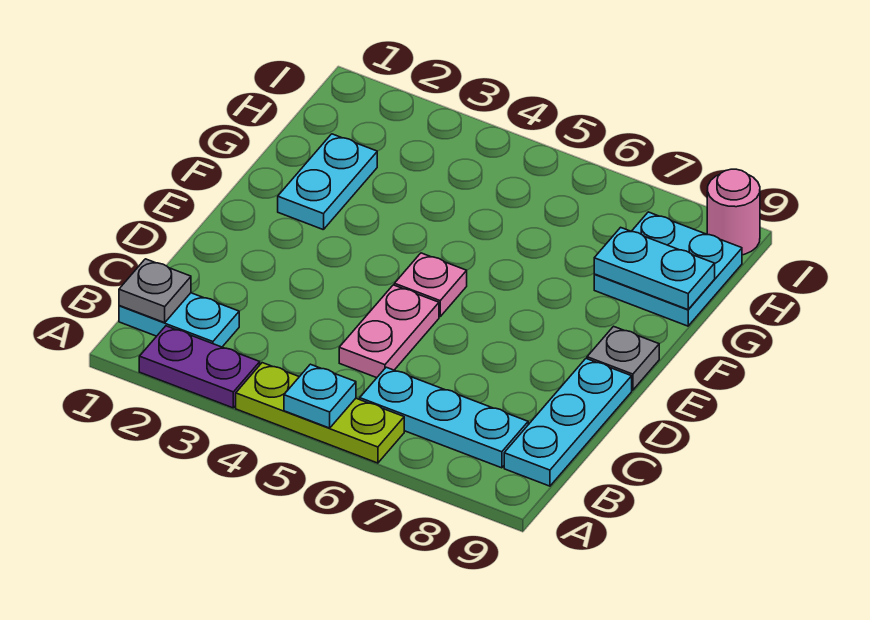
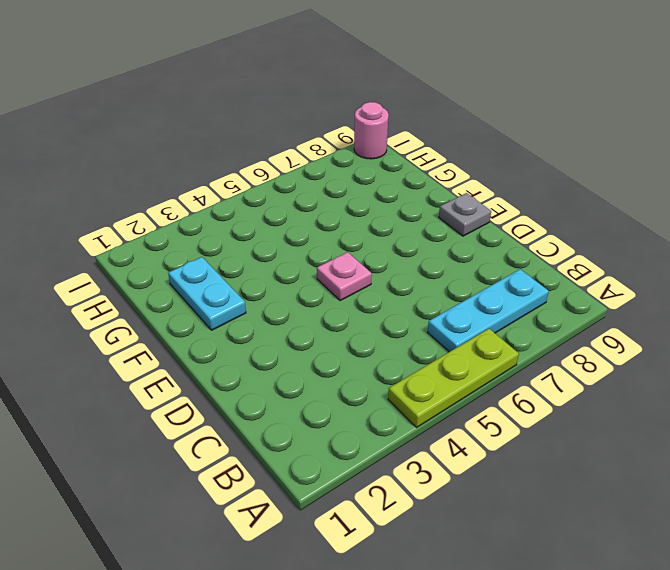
none -> purple plate A2:A3 level 1
none -> cyan plate B1:B2 level 1
none -> cyan plate B9:D9 level 1

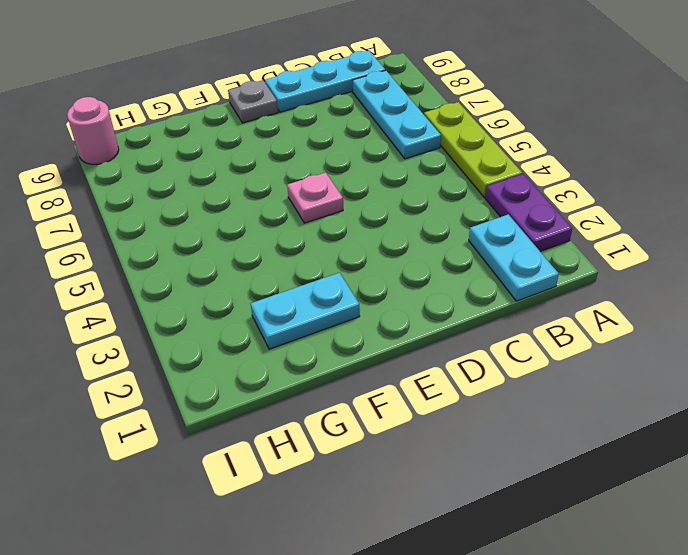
none -> pink plate C5:D5 level 1
none -> cyan plate G8:H9 level 1
none -> cyan plate A5 level 2

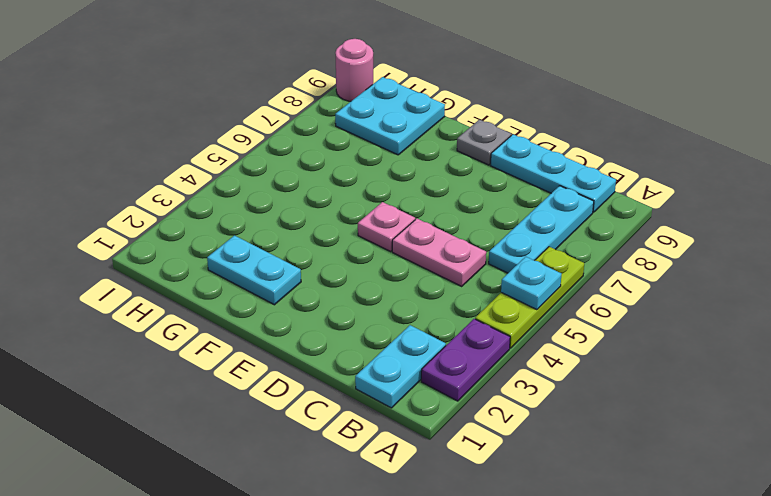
none -> grey plate B1 level 2
none -> cyan plate G8:G9 level 2

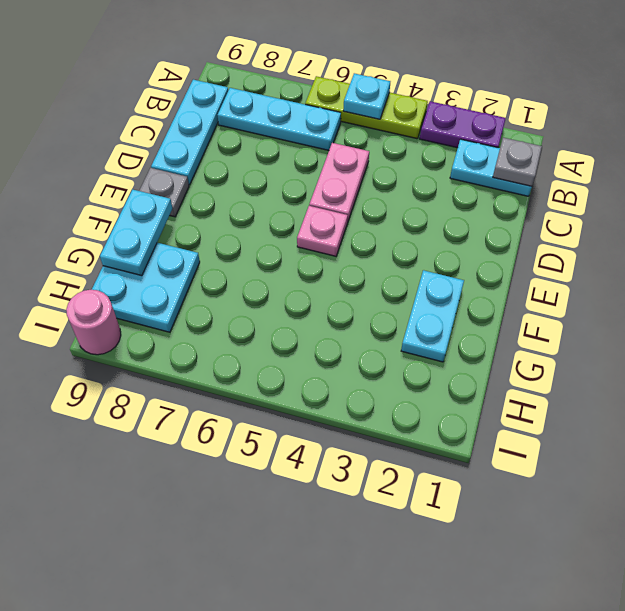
cyan plate F9:G9 level 2 -> cyan plate G8:G9 level 2

